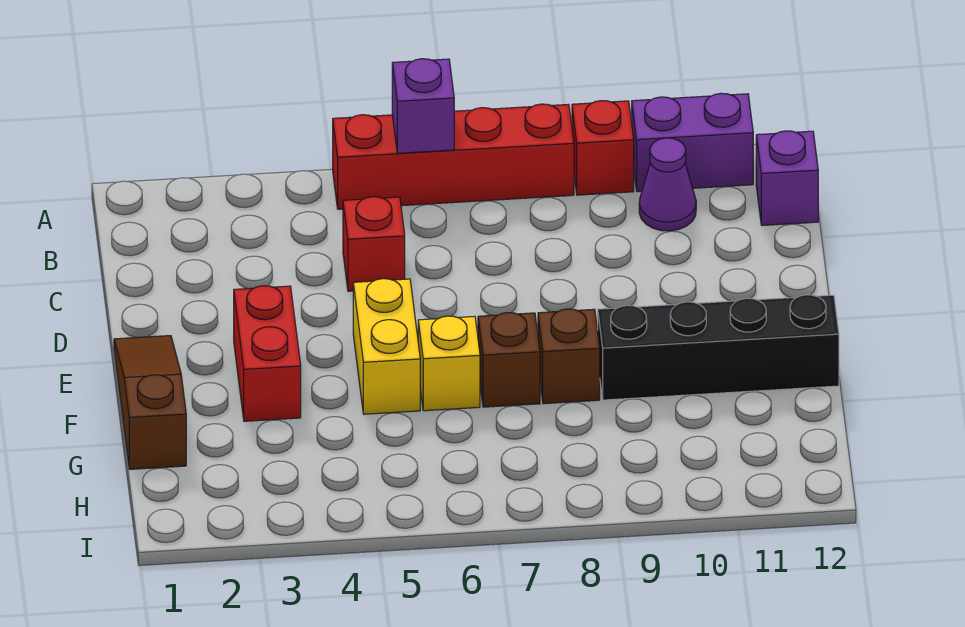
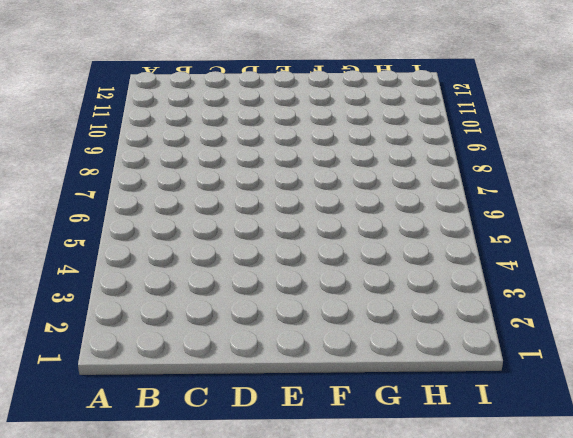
none -> red brick A5:A8 level 1
none -> red brick A9 level 1
none -> purple brick A10:A11 level 1

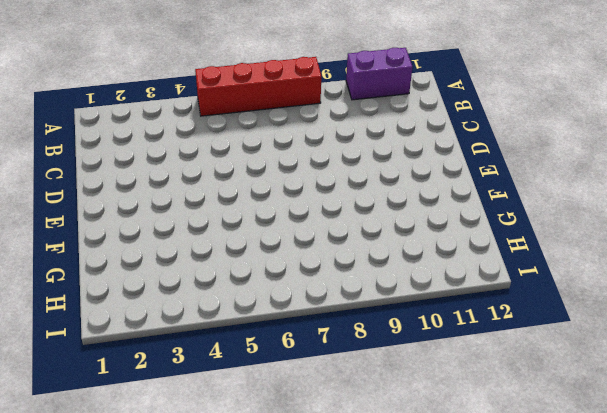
none -> red brick A9 level 1
none -> purple cone B10 level 1
none -> purple brick B12 level 1

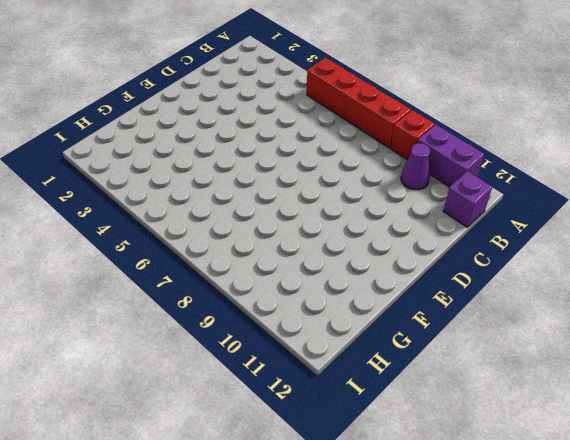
none -> red brick C5 level 1
none -> brown slope E1:G1 level 1 top G
none -> red brick E3:F3 level 1

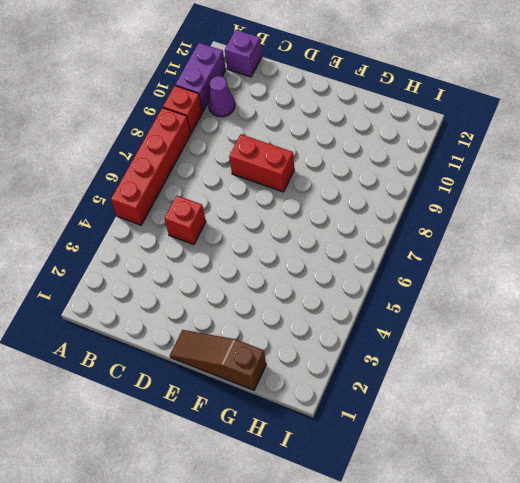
red brick D8:E8 level 1 -> red brick E3:F3 level 1
none -> yellow brick E5:F5 level 1
none -> yellow brick F6 level 1
none -> brown brick F7 level 1

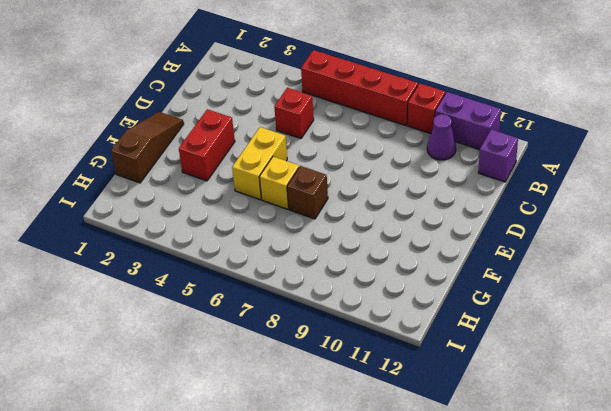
none -> brown brick F8 level 1
none -> black brick F9:F12 level 1
none -> purple brick A6 level 2

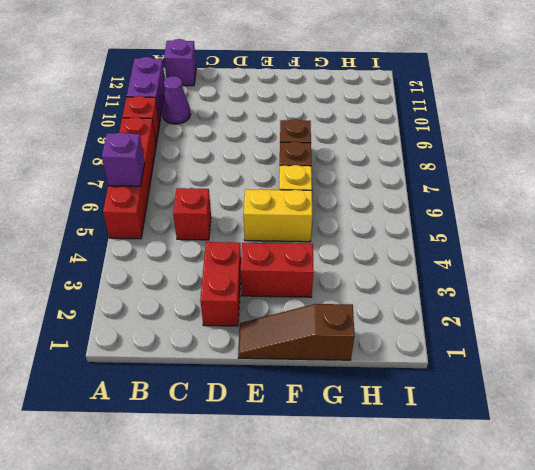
red brick D2:D3 level 1 -> none
none -> black brick F9:F12 level 1

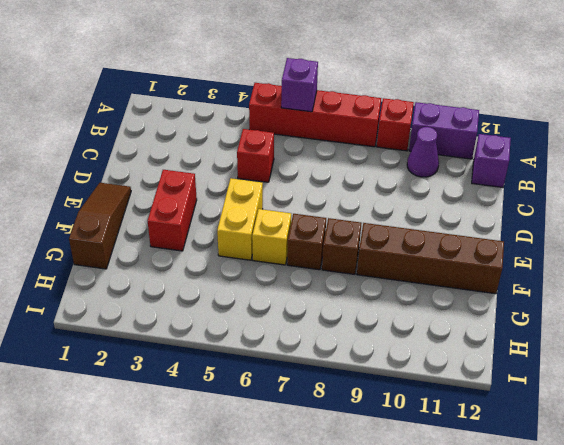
brown brick F9:F12 level 1 -> black brick F9:F12 level 1

